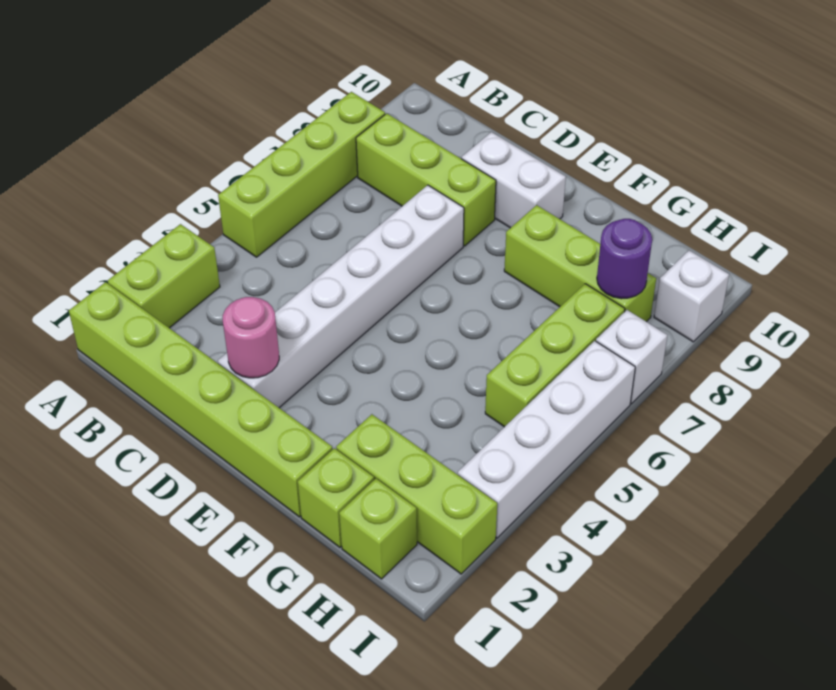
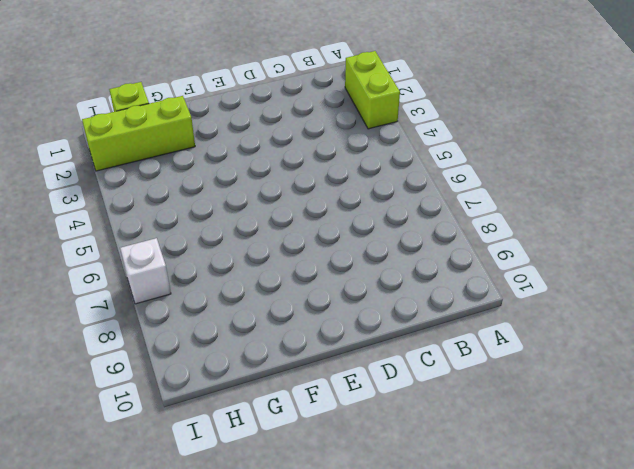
none -> lime brick A1:F1 level 1
none -> lime brick A5:A8 level 1
none -> lime brick B8:D8 level 1

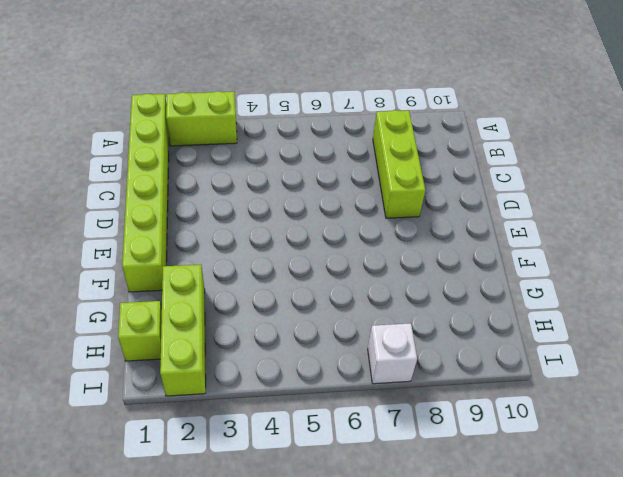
none -> lime brick A5:A8 level 1
none -> white brick D2:D7 level 1
none -> white brick D9:E9 level 1

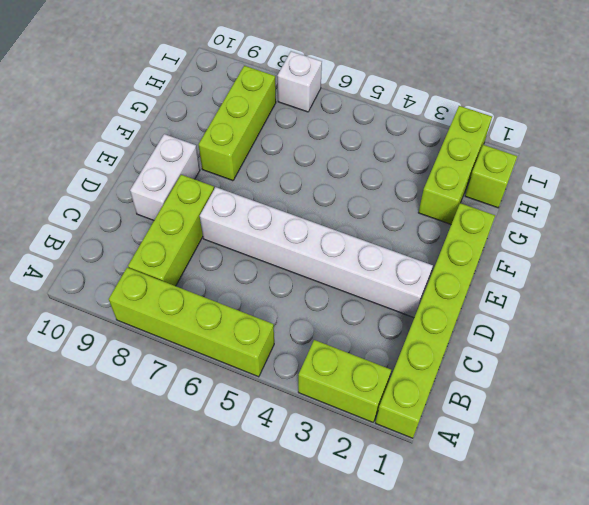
none -> lime brick G1 level 1
none -> lime brick H5:H7 level 1
none -> white brick I3:I6 level 1

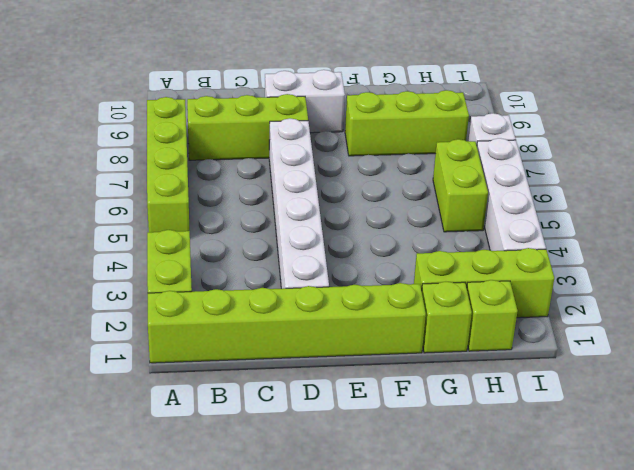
lime brick H5:H6 level 1 -> lime brick H5:H7 level 1
none -> white brick I9 level 1
none -> pink round brick D2 level 2
none -> purple round brick H8 level 2

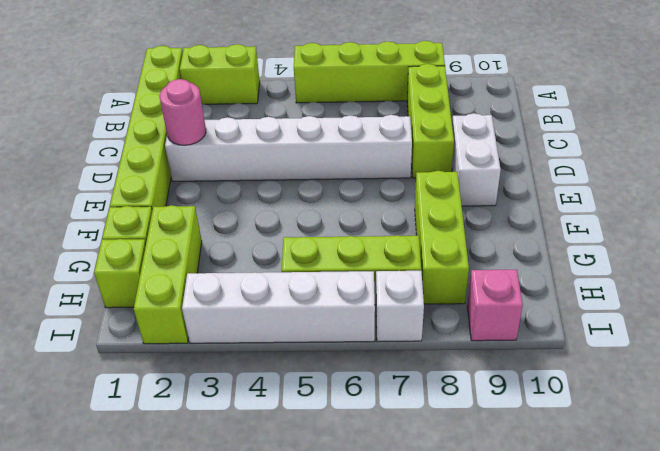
pink brick I9 level 1 -> white brick I9 level 1
none -> purple round brick H8 level 2

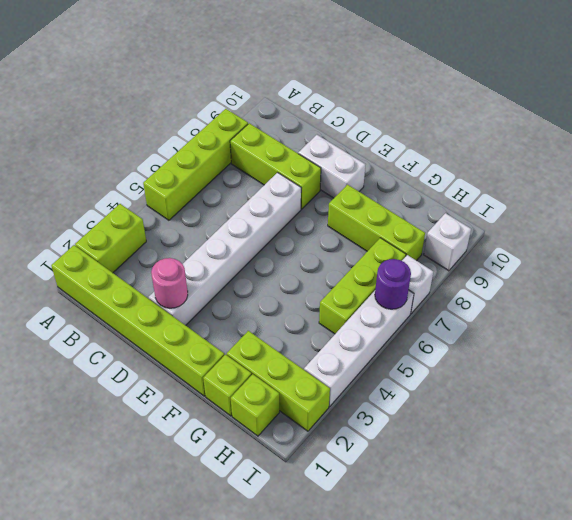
purple round brick I6 level 2 -> purple round brick H8 level 2

